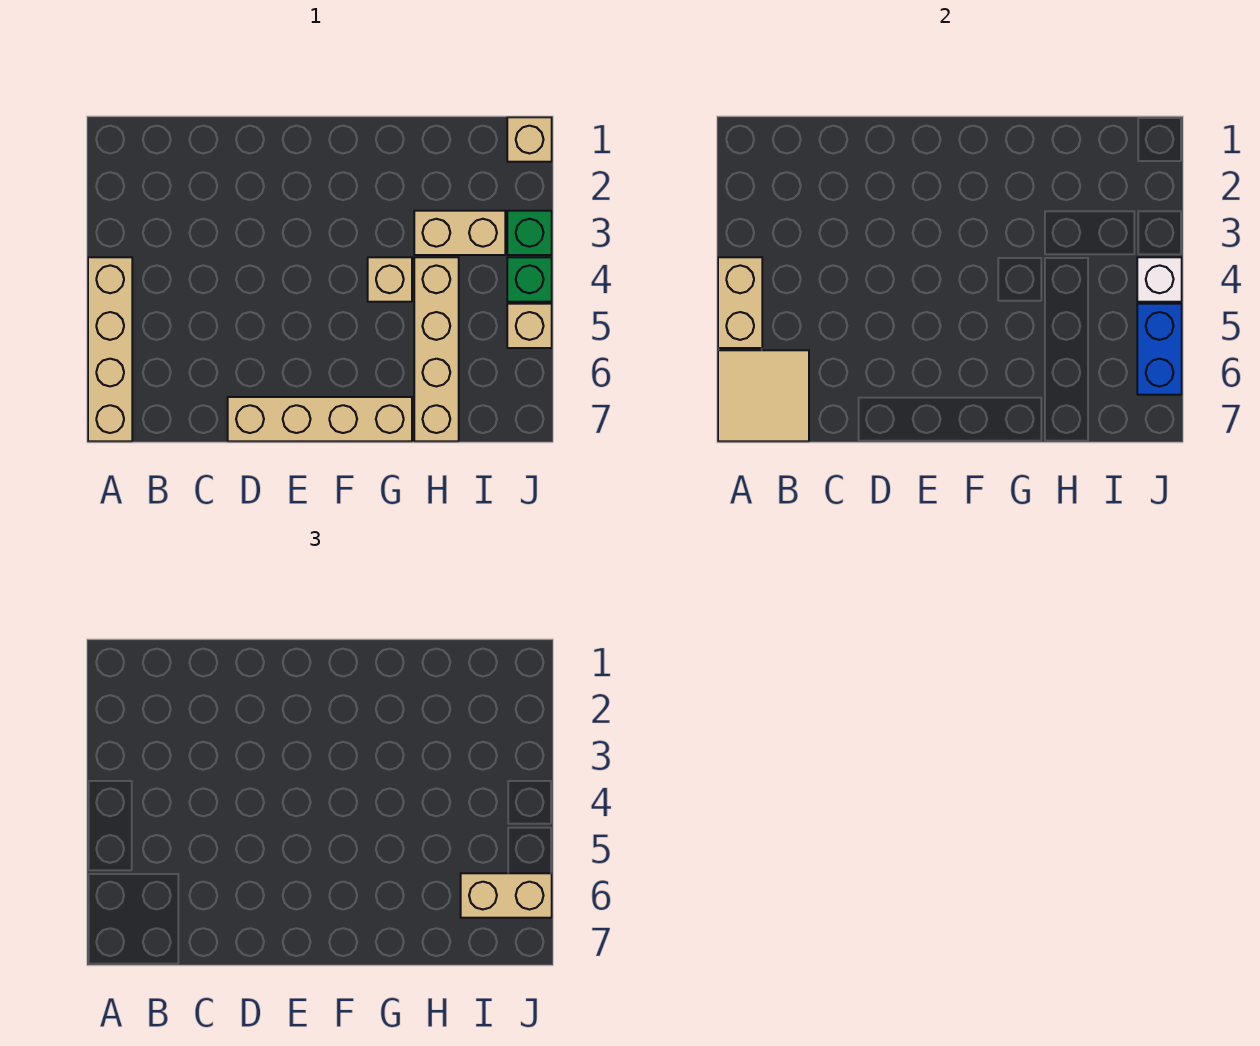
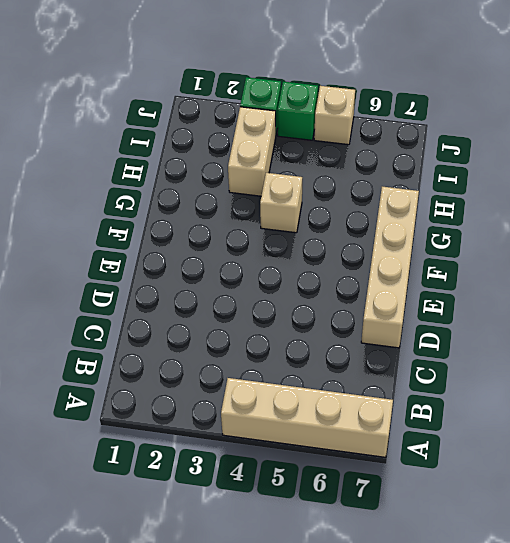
none -> tan brick H4:H7 level 1
none -> tan brick J1 level 1
none -> tan brick A4:A5 level 2

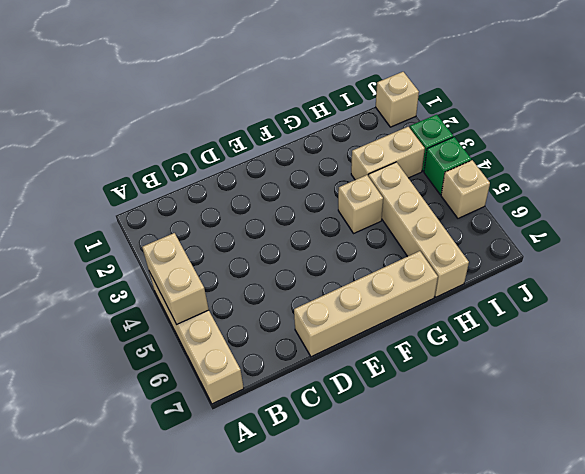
none -> tan tile A6:B7 level 2
none -> white brick J4 level 2
none -> blue brick J5:J6 level 2

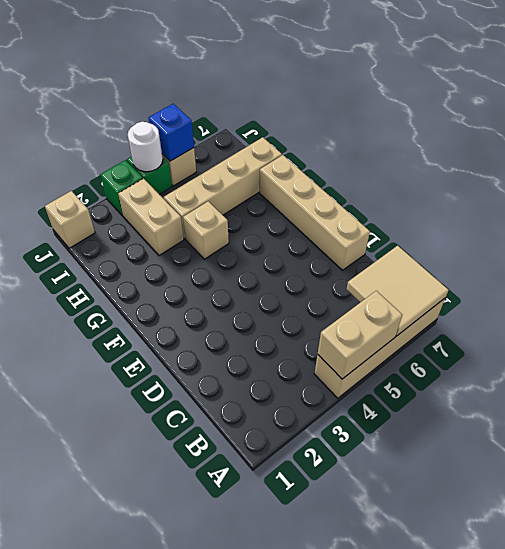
white round brick J4 level 2 -> white brick J4 level 2
blue brick J5 level 2 -> blue brick J5:J6 level 2
none -> tan brick I6:J6 level 3

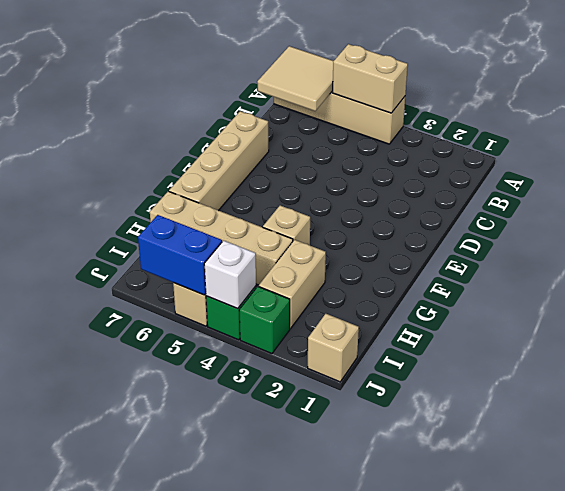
none -> tan brick I6:J6 level 3

